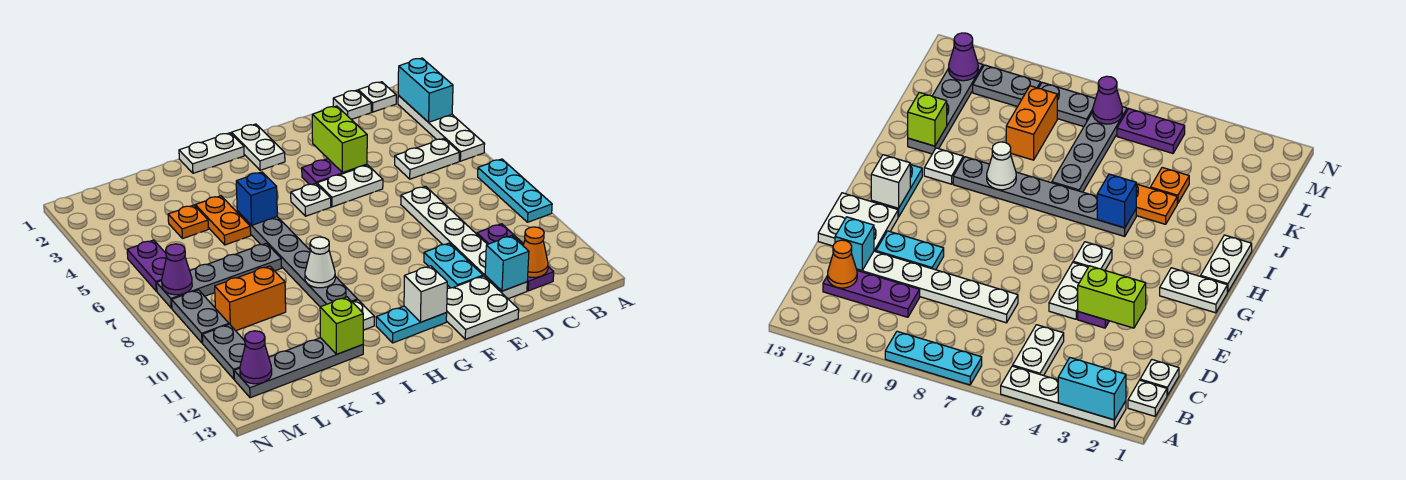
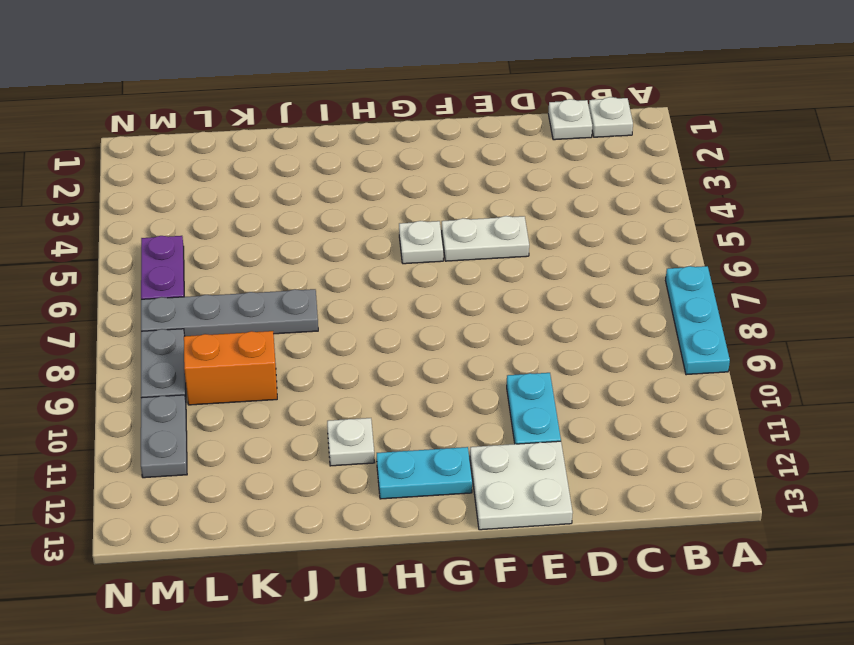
none -> white plate A2:A5 level 1
none -> white plate B5:C5 level 1
none -> purple plate C10:C12 level 1
none -> white plate D7:D12 level 1

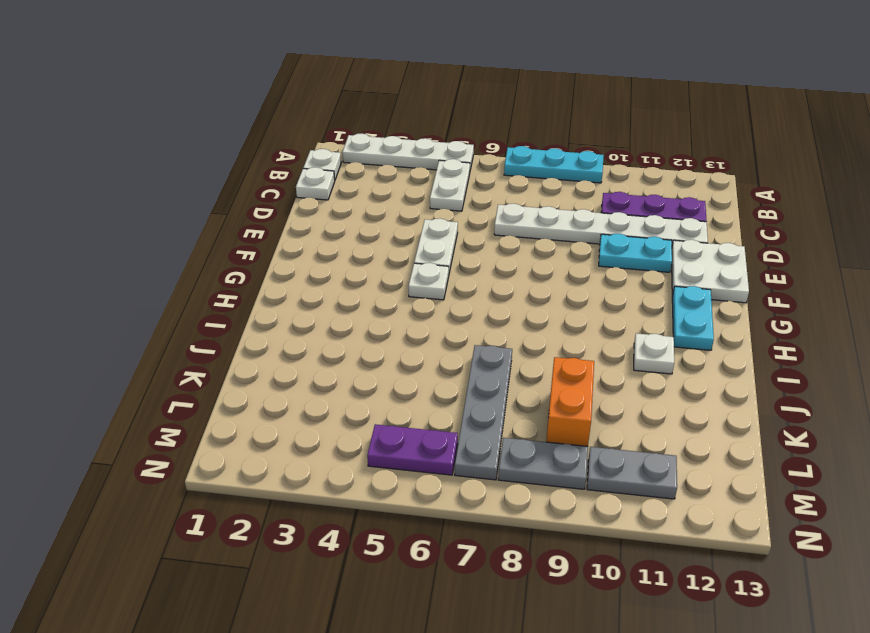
none -> purple plate E4:F4 level 1
none -> white plate G1:G2 level 1
none -> white plate H1:I1 level 1
none -> grey plate I5:I10 level 1

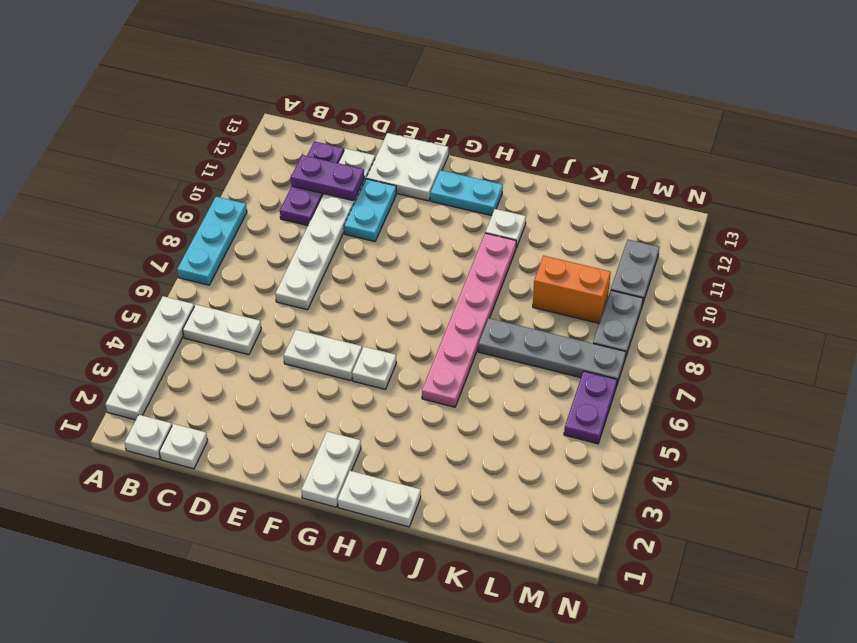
purple plate C11:D11 level 2 -> purple plate E4:F4 level 1
pink plate I5:I10 level 1 -> grey plate I5:I10 level 1
none -> orange plate J4:J5 level 1
none -> grey plate J12:M12 level 1
none -> orange plate K4 level 1
none -> cyan brick A2:A3 level 2

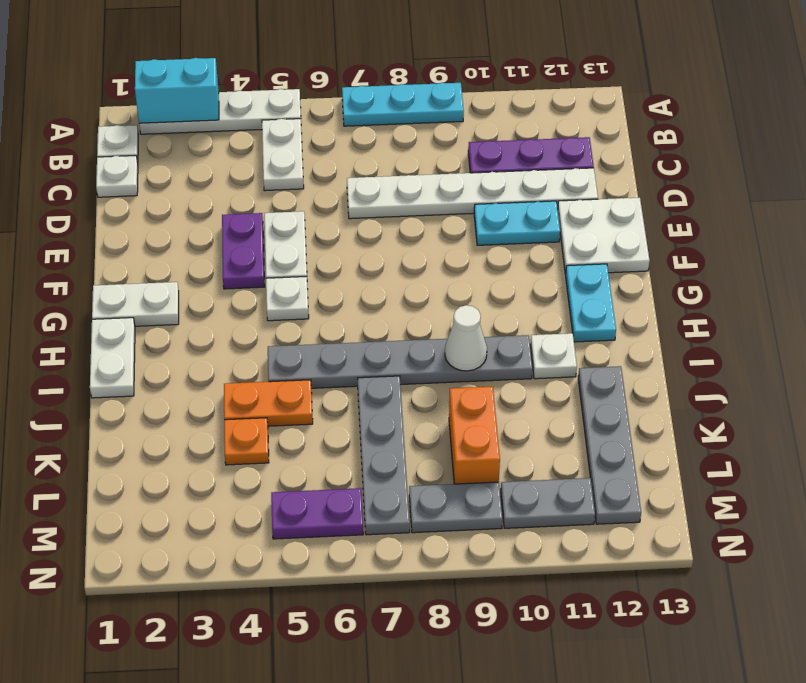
none -> orange cone C12 level 2
none -> cyan brick D12 level 2
none -> lime brick E3:E4 level 2
none -> white brick G12 level 2

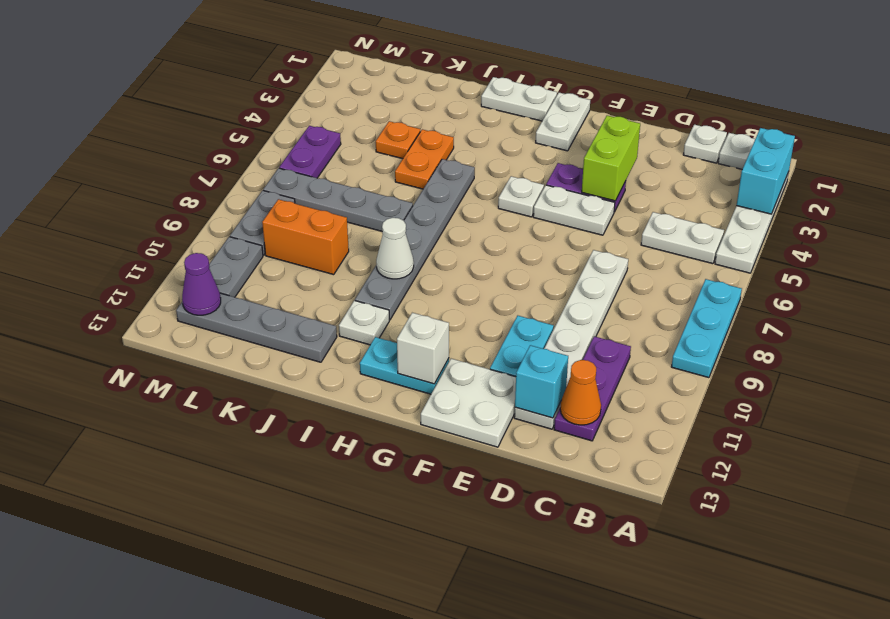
none -> blue brick I5 level 2
none -> lime brick J12 level 2
none -> purple cone M7 level 2

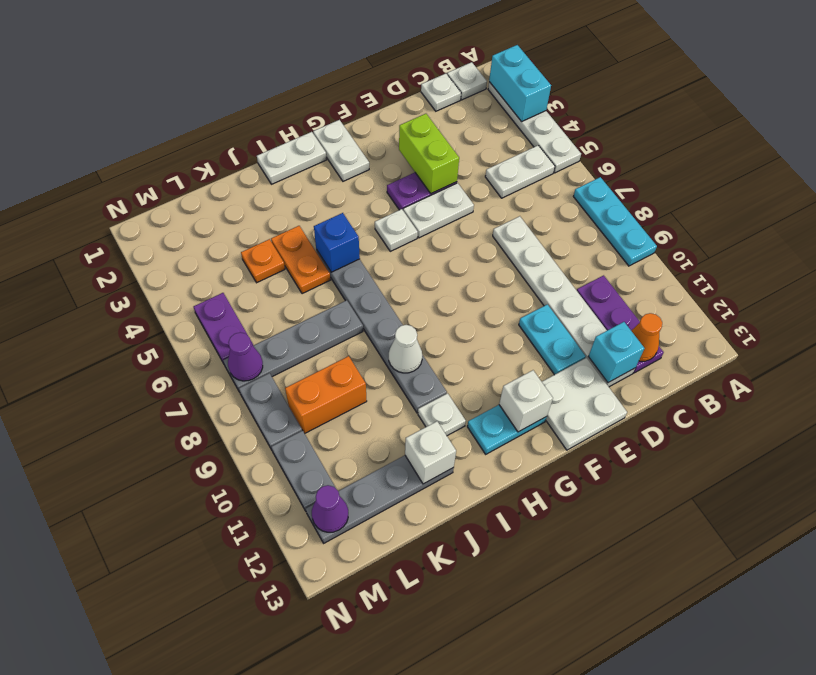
white brick J12 level 2 -> lime brick J12 level 2

